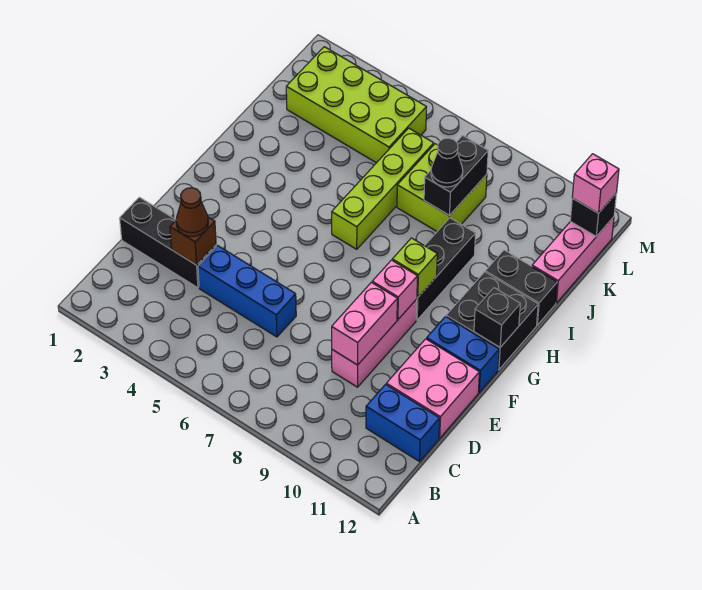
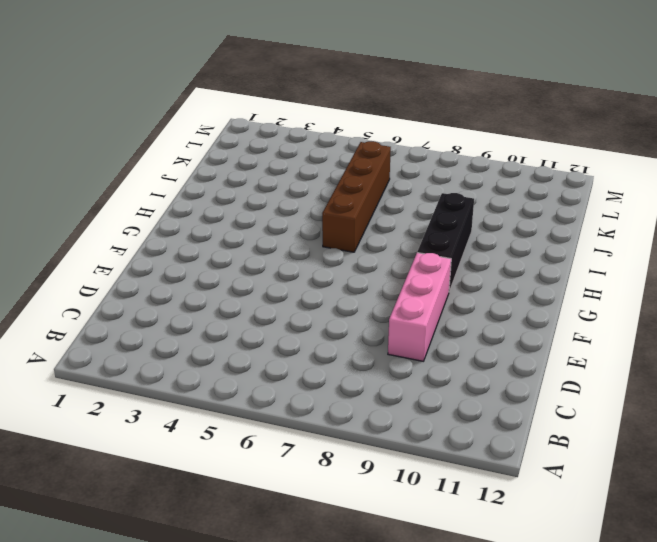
brown brick H6:K6 level 1 -> lime brick H6:K6 level 1
none -> blue brick C11:C12 level 1
none -> black brick D1:D3 level 1
none -> blue brick D4:D6 level 1

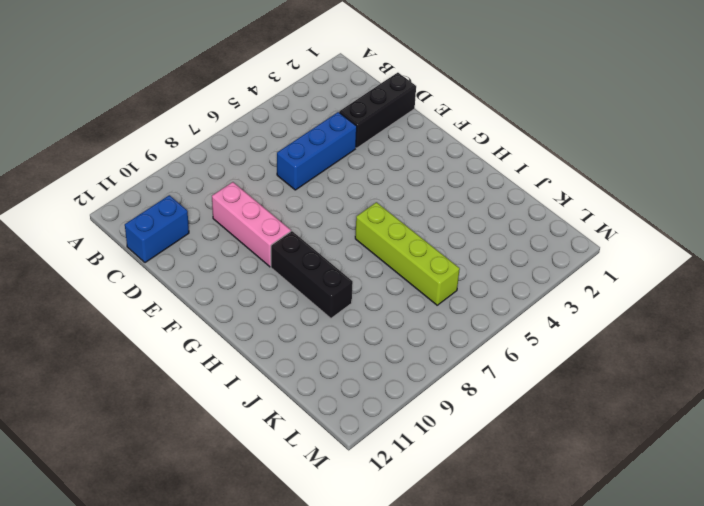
none -> pink brick D11:E12 level 1
none -> blue brick F11:F12 level 1
none -> black brick G11:H12 level 1

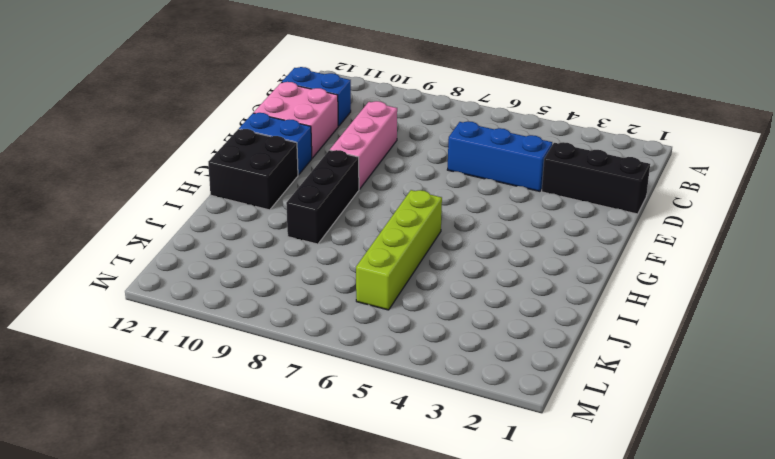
none -> black brick I11:I12 level 1
none -> lime brick J7:K8 level 1
none -> pink brick J12:L12 level 1

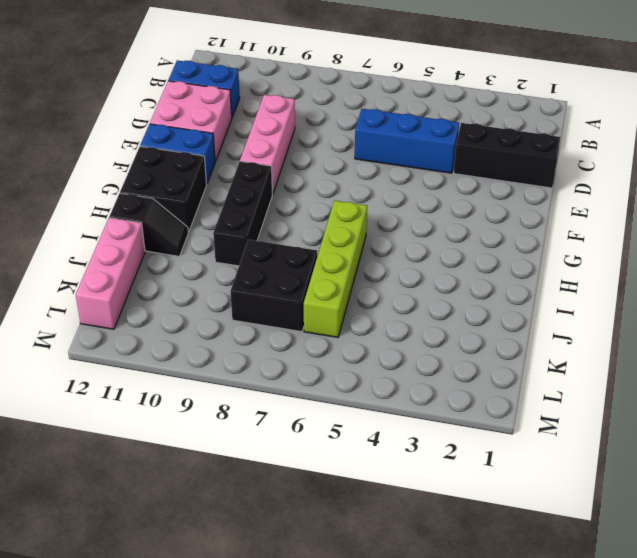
black slope I11:I12 level 1 top 12 -> black brick I11:I12 level 1
black brick J7:K8 level 1 -> lime brick J7:K8 level 1
none -> lime brick K2:L5 level 1
none -> brown brick D3 level 2
none -> pink brick D9:E9 level 2

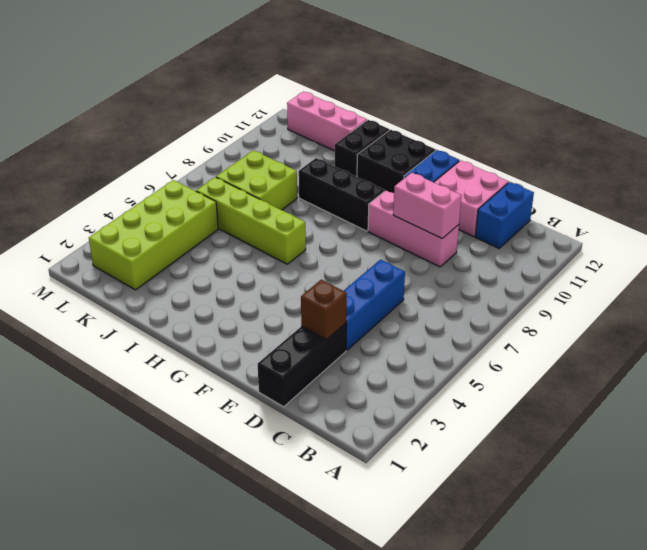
none -> pink brick F9 level 2
none -> lime brick G9 level 2
none -> black brick G12 level 2

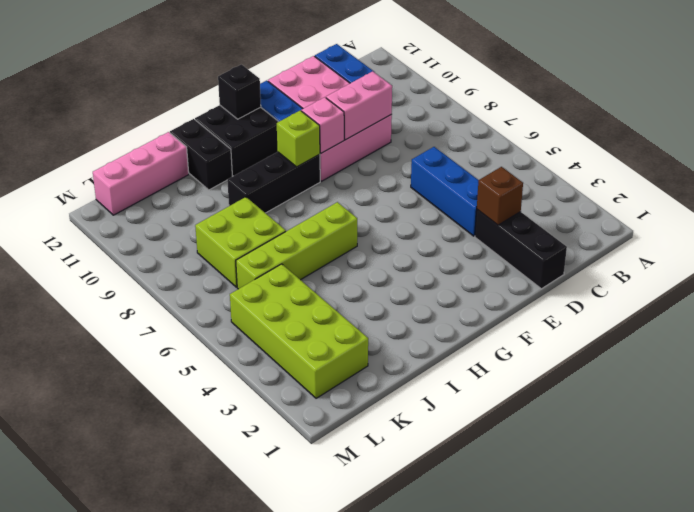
none -> black brick J8:K8 level 2
none -> black brick L12 level 2
none -> brown cone D3 level 3

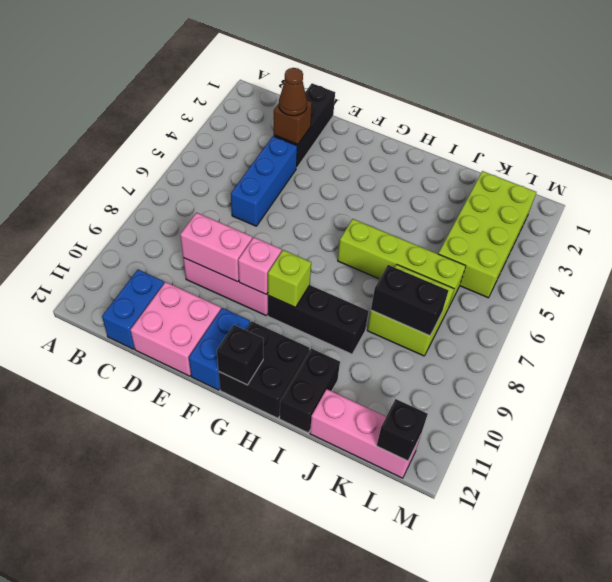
none -> black cone J8 level 3
none -> pink brick L12 level 3

